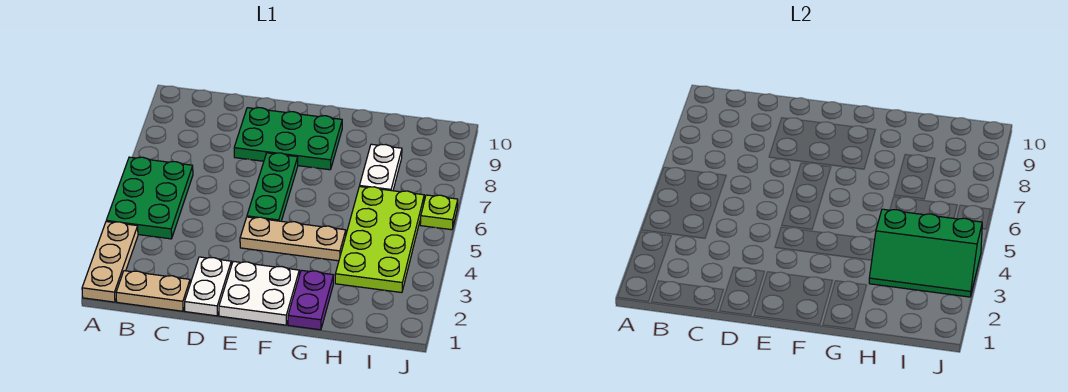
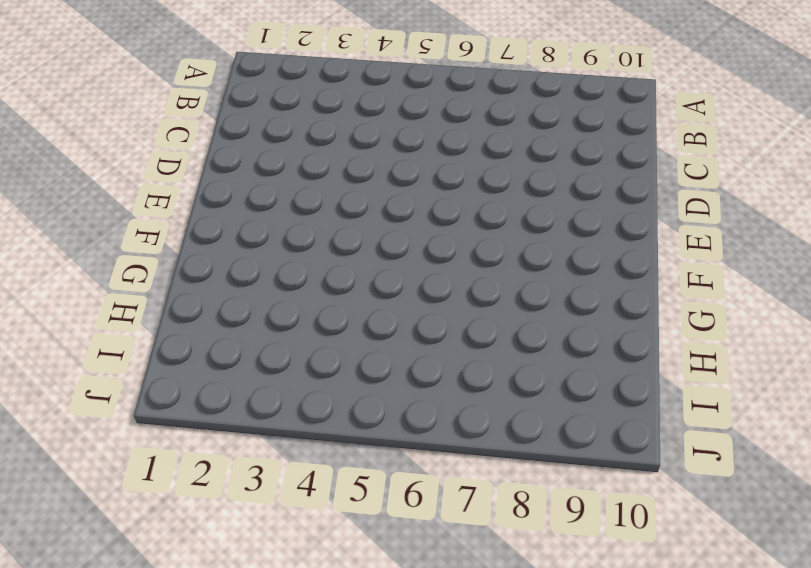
none -> tan plate A1:A3 level 1
none -> green plate A4:B6 level 1
none -> tan plate B1:C1 level 1

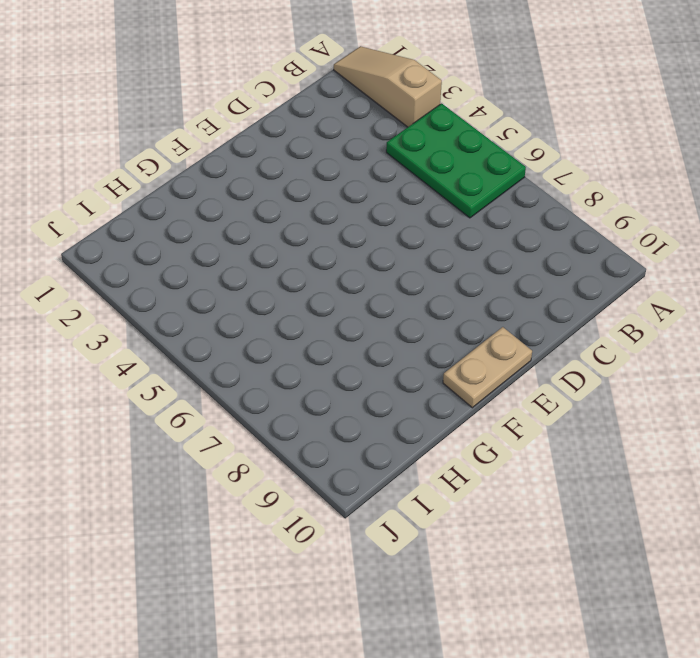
tan slope A1:A3 level 1 top 3 -> tan plate A1:A3 level 1
tan plate E10:F10 level 1 -> tan plate B1:C1 level 1
none -> white plate D1:D2 level 1
none -> green plate D8:F9 level 1
none -> white plate E1:F2 level 1

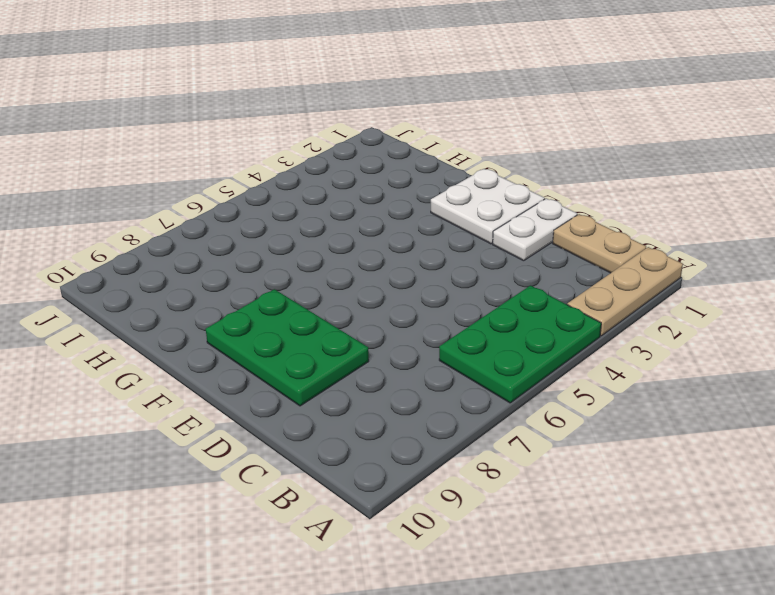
none -> tan plate E4:G4 level 1
none -> green plate E5:E7 level 1
none -> purple plate G1:G2 level 1

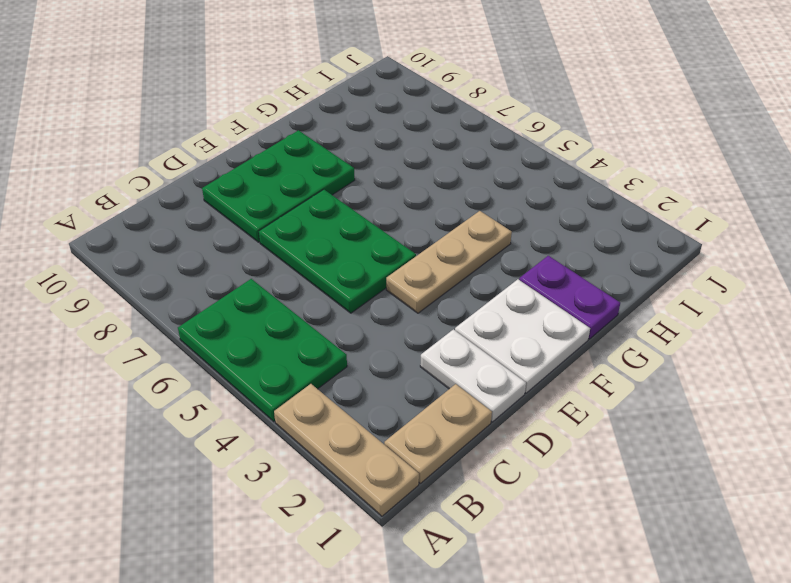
green plate D5:E7 level 1 -> green plate E5:E7 level 1
none -> lime plate H3:I6 level 1
none -> white plate H7:H8 level 1
none -> lime plate J6 level 1

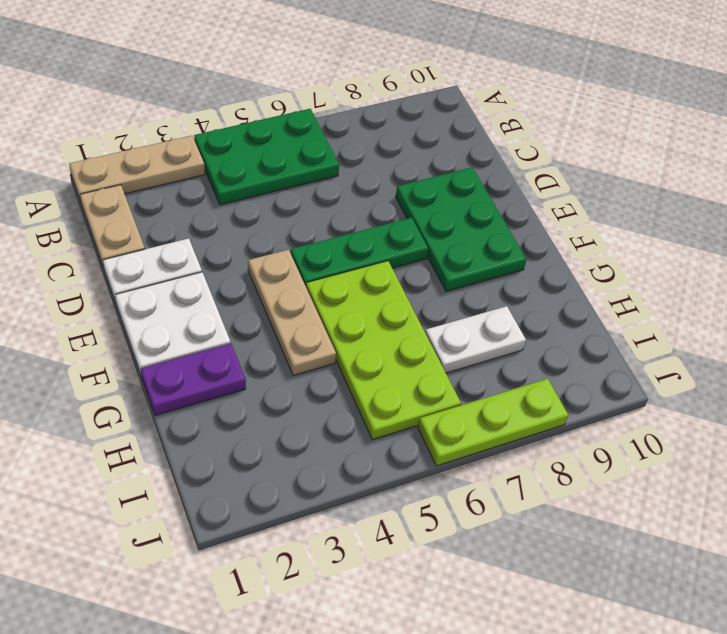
lime plate F5:I6 level 1 -> lime plate H3:I6 level 1
lime plate J6:J8 level 1 -> lime plate J6 level 1
none -> green slope H3:J4 level 2 top 4

